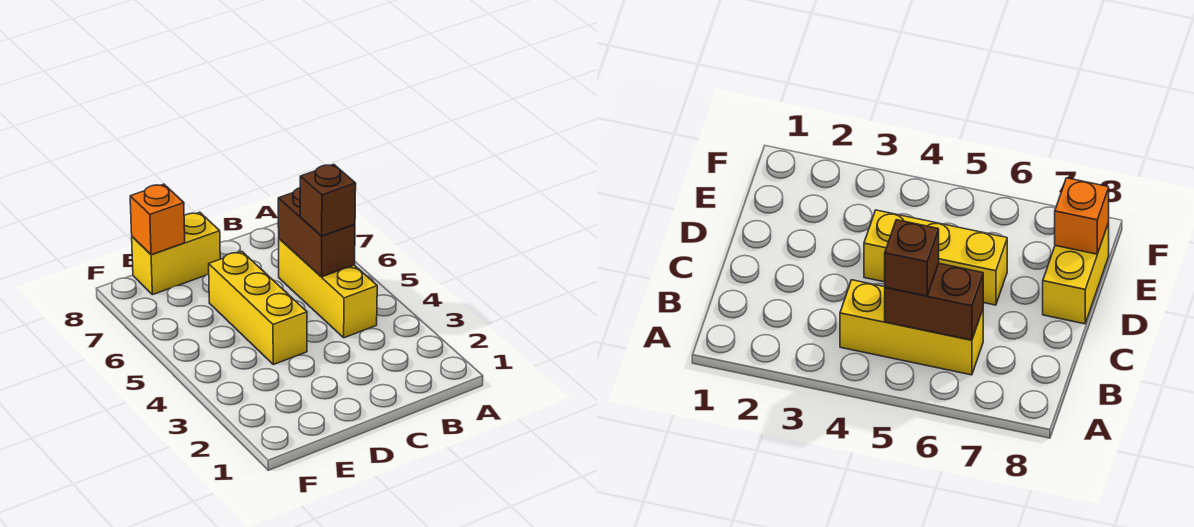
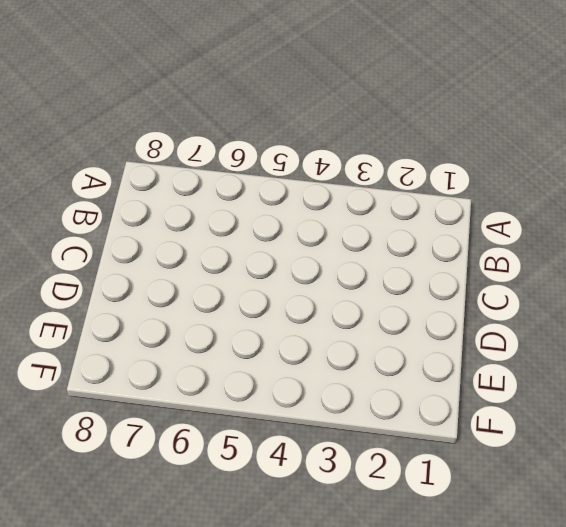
none -> yellow brick B4:B6 level 1
none -> yellow brick D4:D6 level 1

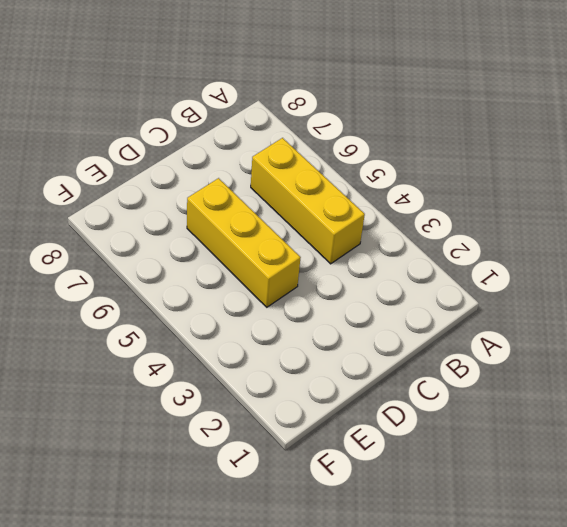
none -> yellow brick D8:E8 level 1
none -> brown brick B5:B6 level 2

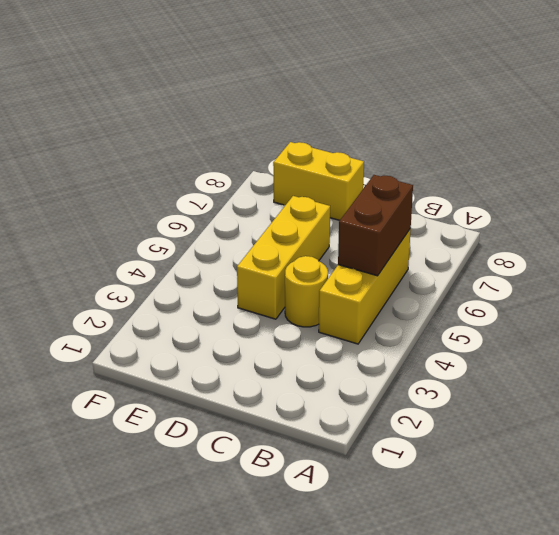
yellow round brick C4 level 1 -> none
none -> orange brick E8 level 2
none -> brown brick B5 level 3

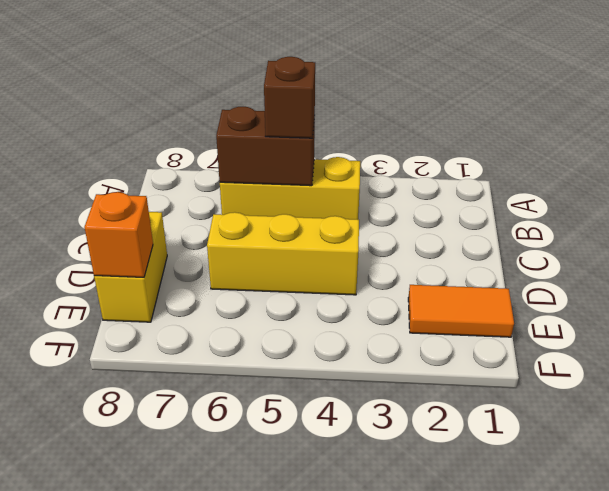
orange tile E1:E2 level 1 -> none

